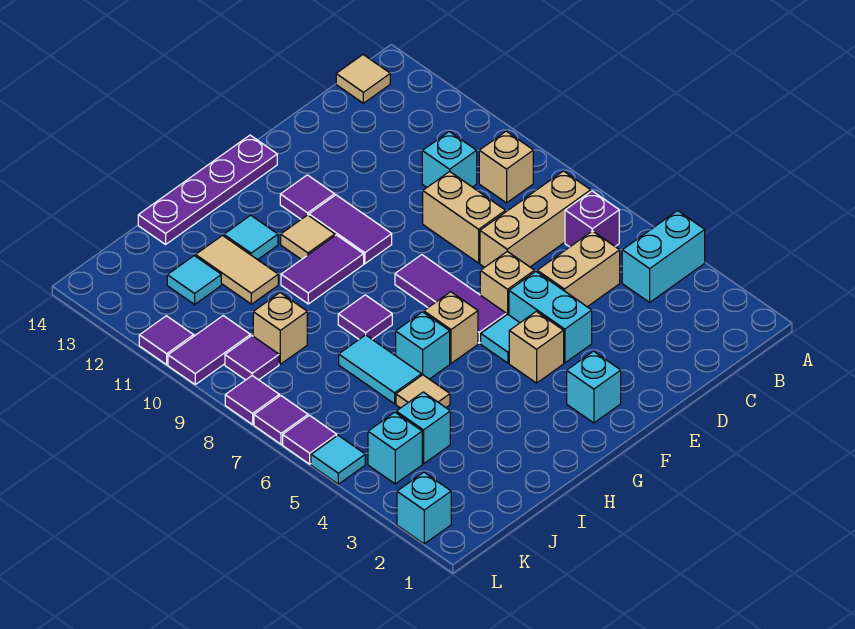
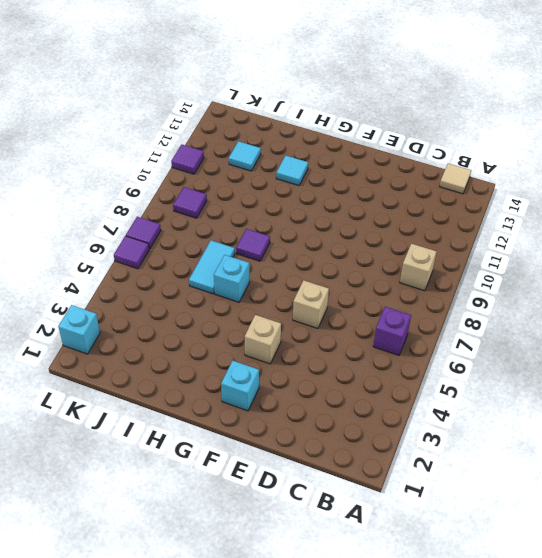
none -> cyan brick A4:B4 level 1
none -> tan brick B7:D7 level 1
none -> tan brick C5:D5 level 1
none -> cyan brick C10 level 1

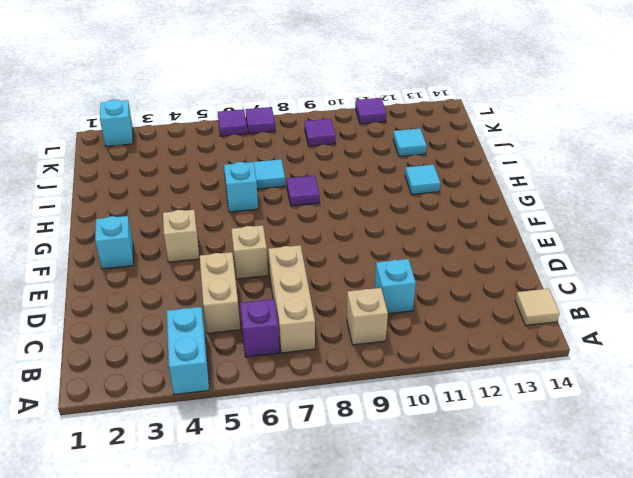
none -> tan brick D8:D9 level 1
none -> cyan brick E4:E5 level 1
none -> cyan tile F5 level 1
none -> purple tile F6:F8 level 1

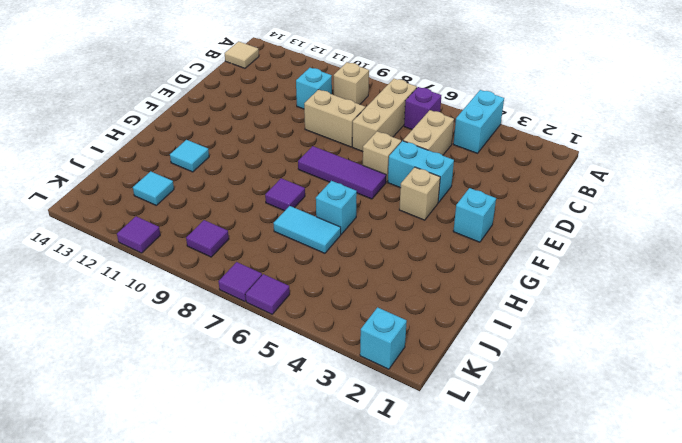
none -> cyan tile F5 level 1
none -> purple tile F10:F11 level 1
none -> purple tile F12 level 1
none -> purple plate F14:I14 level 1

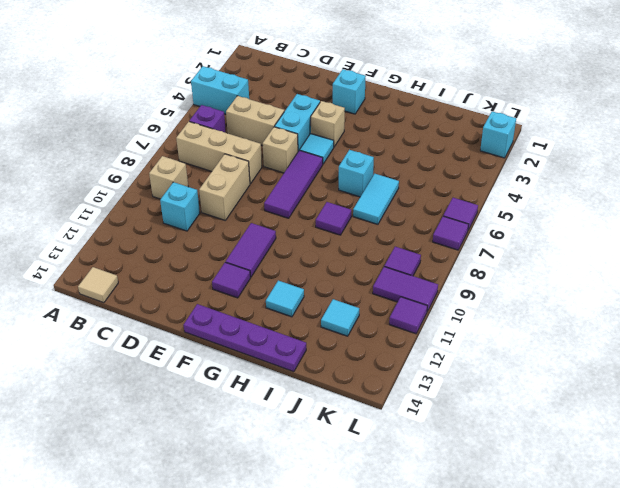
none -> tan brick G6 level 1
none -> purple tile G10:H10 level 1
none -> tan tile G11 level 1
none -> tan tile I5 level 1

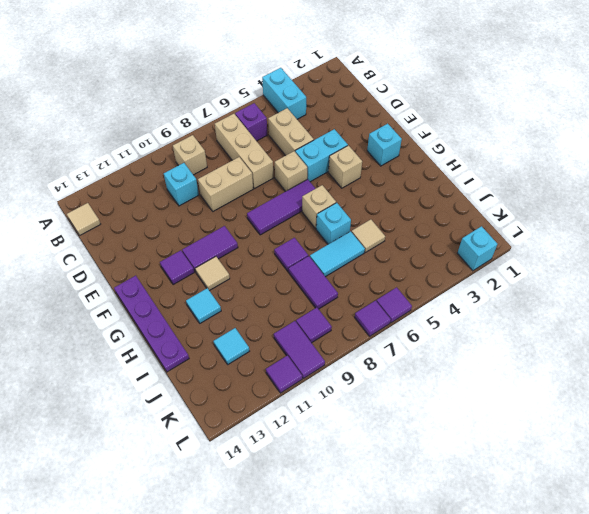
purple tile I8:J8 level 1 -> purple tile G10:H10 level 1
none -> cyan tile F5 level 1
none -> tan tile I11:I12 level 1
none -> cyan brick J4 level 1
none -> tan brick J9 level 1

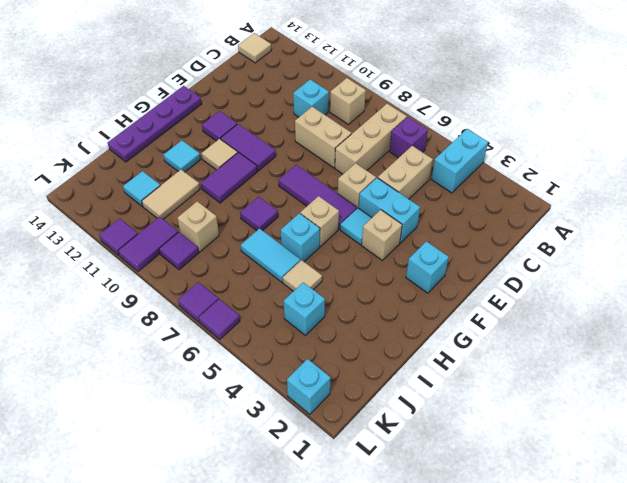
tan tile I11:J11 level 1 -> tan tile I11:I12 level 1
none -> cyan brick K4 level 1
none -> cyan tile L5 level 1
none -> purple tile L8 level 1

